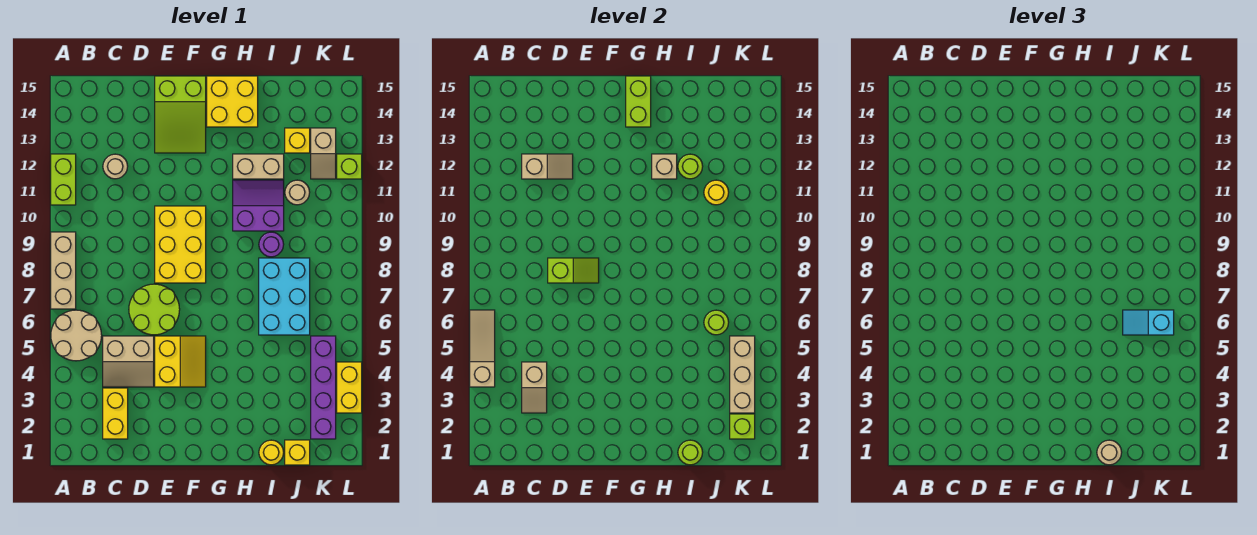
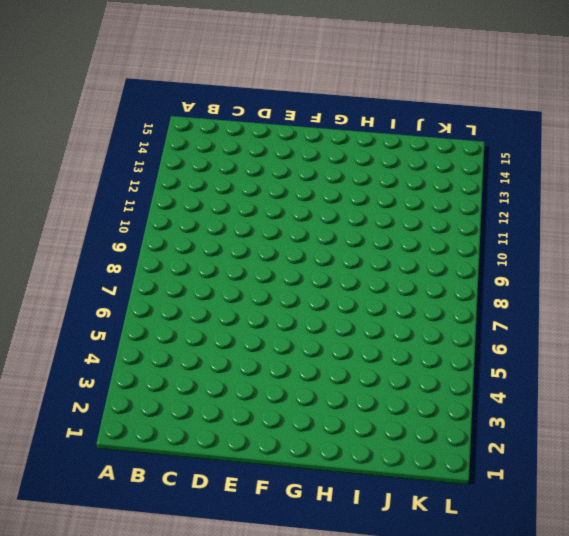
none -> tan round brick A5:B6 level 1
none -> tan brick A7:A9 level 1
none -> lime brick A11:A12 level 1
none -> yellow brick C2:C3 level 1

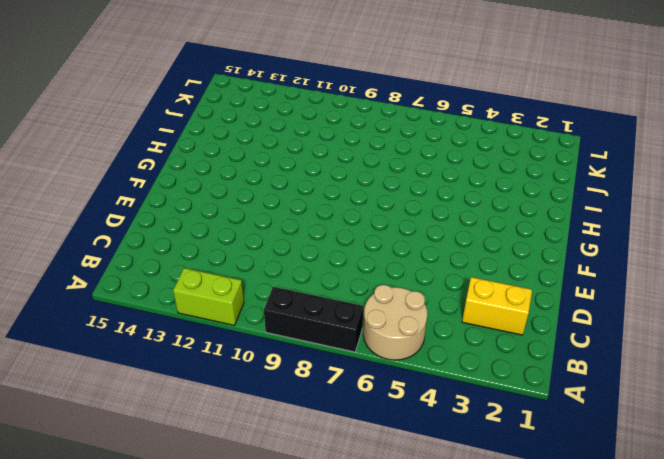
black brick A7:A9 level 1 -> tan brick A7:A9 level 1
none -> tan slope C4:D5 level 1 top 5
none -> tan round brick C12 level 1
none -> lime round brick D6:E7 level 1
none -> yellow slope E4:F5 level 1 top E

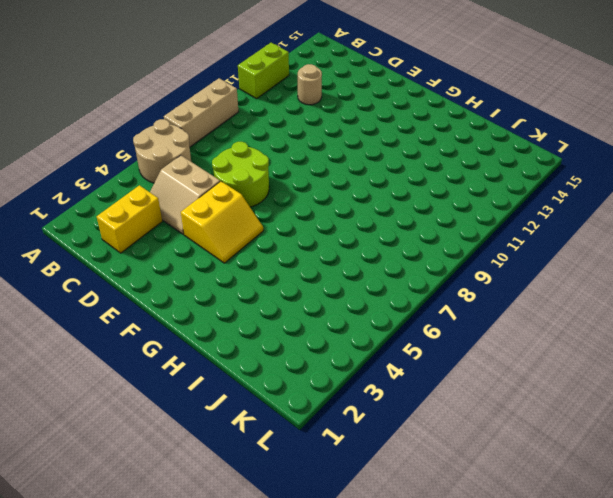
none -> yellow brick E8:F10 level 1
none -> lime slope E13:F15 level 1 top 15
none -> yellow brick G14:H15 level 1
none -> purple slope H10:I11 level 1 top 10

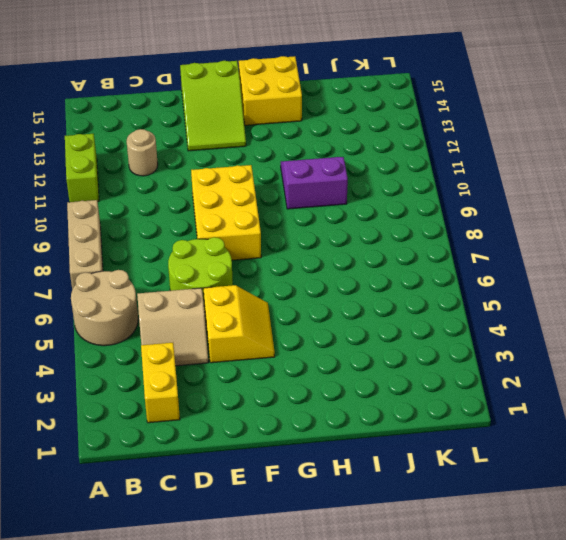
none -> tan brick H12:I12 level 1
none -> yellow round brick I1 level 1
none -> cyan brick I6:J8 level 1
none -> purple round brick I9 level 1

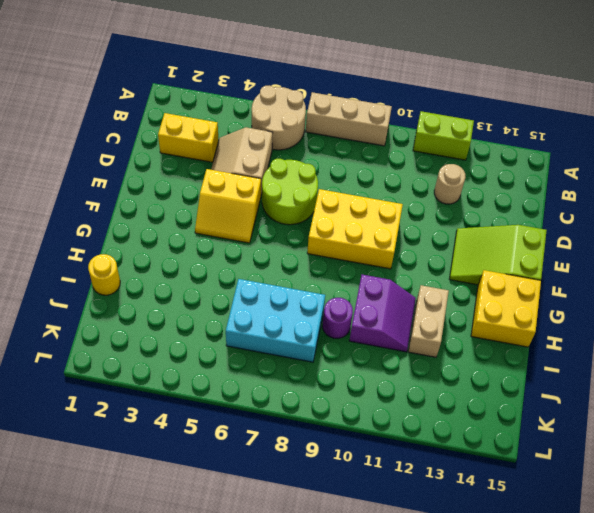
none -> yellow brick J1 level 1
none -> tan round brick J11 level 1
none -> yellow brick J13 level 1
none -> purple brick K2:K5 level 1

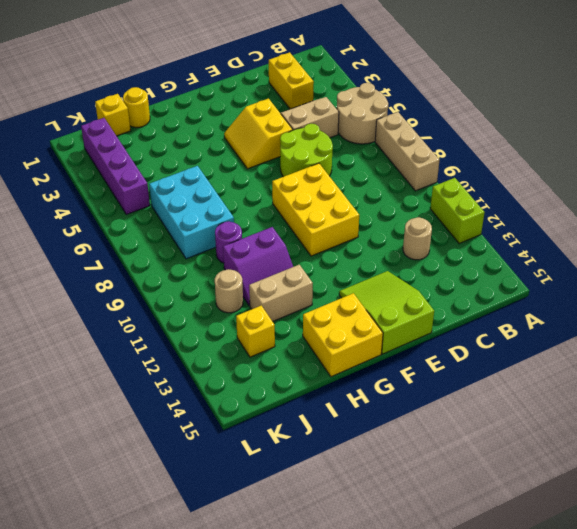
none -> tan slope K12:K13 level 1 top 13
none -> yellow brick L3:L4 level 1
none -> lime brick L12 level 1
none -> tan slope A4:A6 level 2 top 4

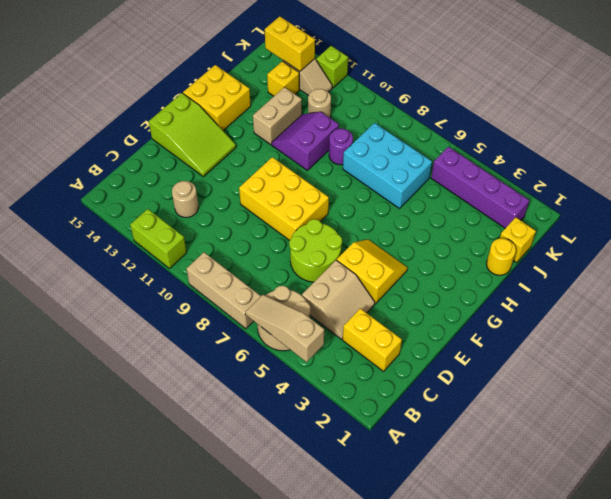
yellow brick K13:K14 level 2 -> yellow brick L3:L4 level 1
none -> tan slope C3:C4 level 2 top 4
none -> tan slope C12:D12 level 2 top C
none -> lime slope D8:E8 level 2 top D
none -> lime brick G14:G15 level 2

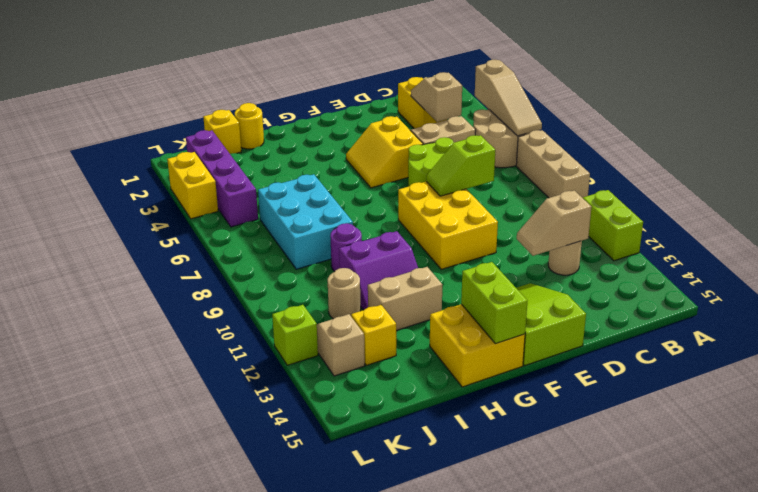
none -> tan brick H12 level 2
none -> lime round brick I1 level 2
none -> lime round brick I12 level 2
none -> lime round brick J6 level 2

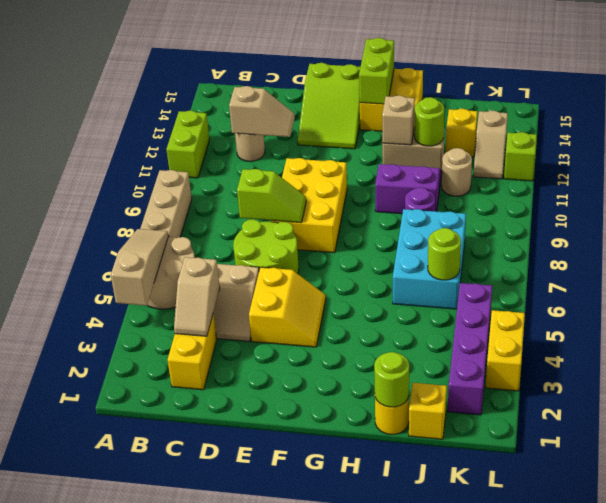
none -> yellow round brick J11 level 2
none -> lime brick K2 level 2
none -> tan brick K3:K5 level 2
none -> tan round brick I1 level 3

